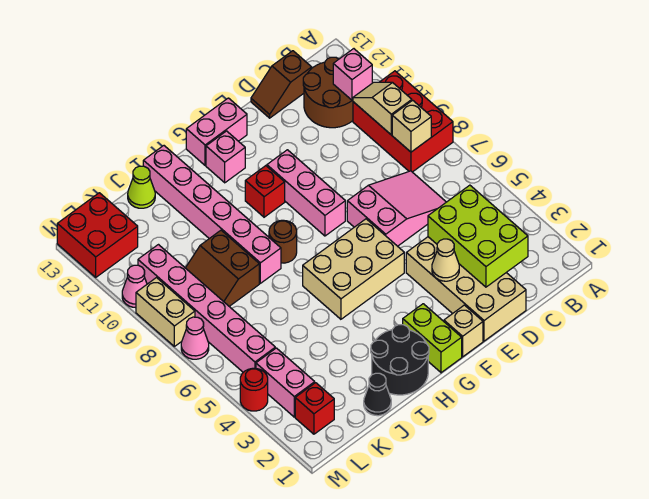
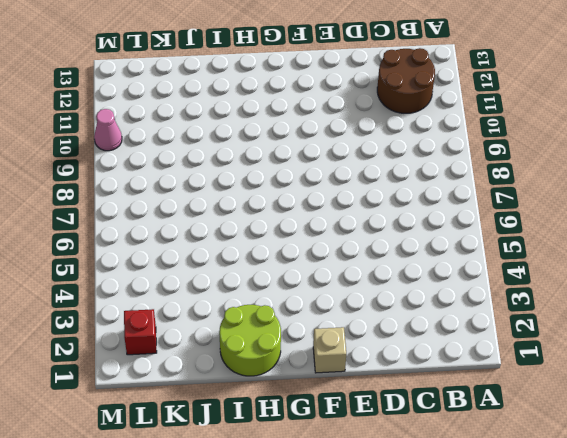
lime round brick H1:I2 level 1 -> black round brick H1:I2 level 1
none -> red brick A8:B10 level 1
none -> pink slope C6:E7 level 1 top E
none -> brown slope C13:D13 level 1 top C
none -> tan brick D1:E4 level 1

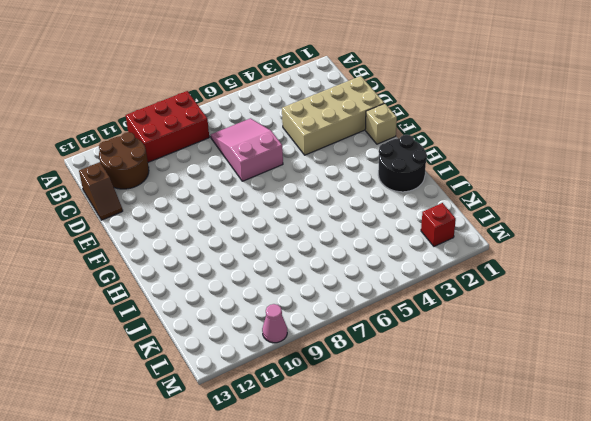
none -> tan brick F5:H6 level 1
none -> pink brick F8:F10 level 1
none -> pink brick F13:G13 level 1
none -> lime brick G1:G2 level 1

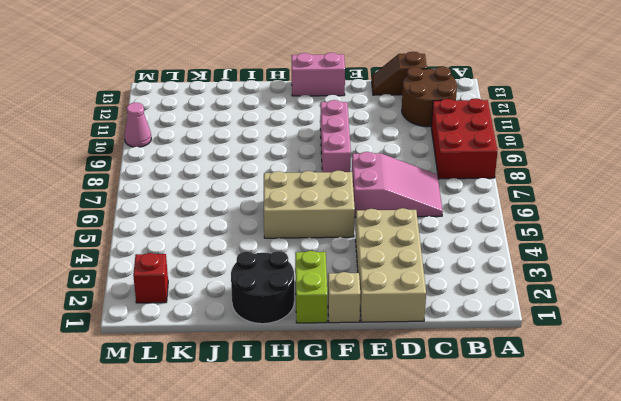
none -> red brick G10 level 1
none -> pink brick G12 level 1
none -> brown round brick H8 level 1
none -> pink brick I8:I13 level 1

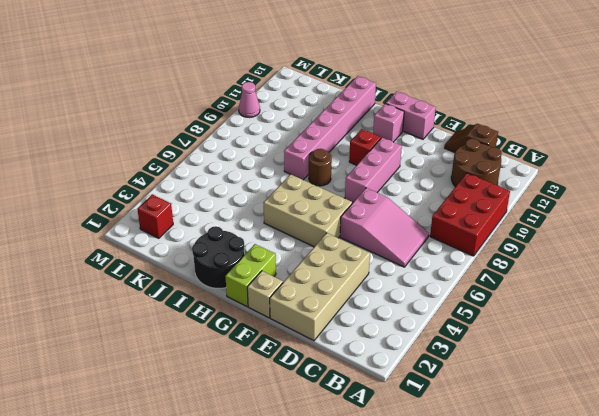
none -> black cone J1 level 1
none -> brown slope J8:K9 level 1 top J
none -> lime cone J13 level 1
none -> pink brick L3:L4 level 1

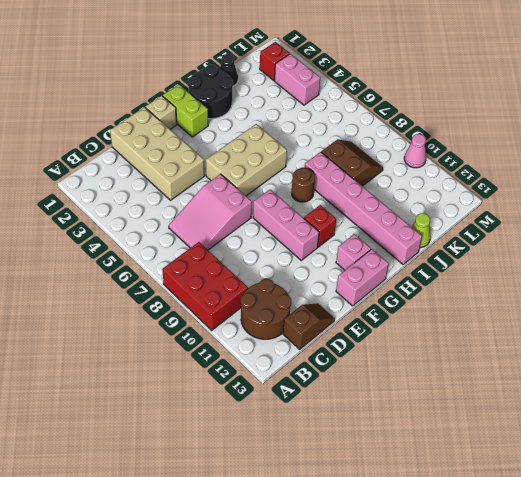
none -> pink brick L5:L10 level 1
none -> red brick L12:M13 level 1
none -> red round brick M4 level 1
none -> pink cone M7 level 1

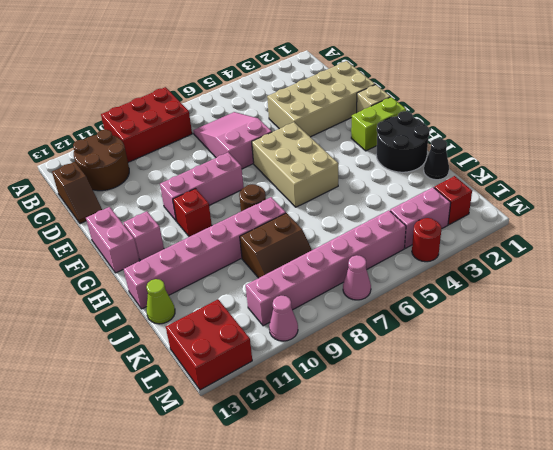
none -> tan brick M8:M9 level 1
none -> tan brick B8 level 2
none -> tan slope B9:B10 level 2 top 9
none -> pink brick B11 level 2

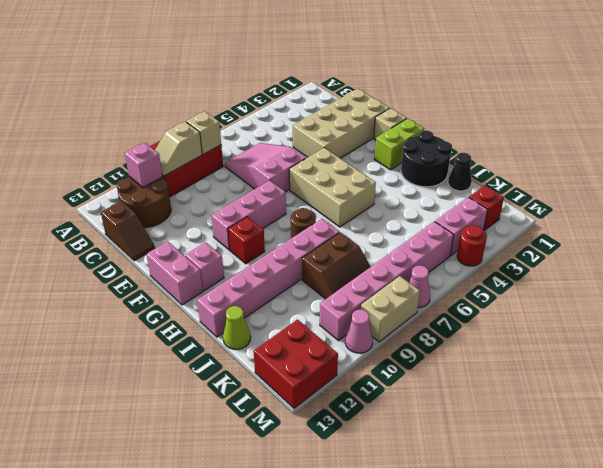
none -> lime brick C2:D4 level 2
none -> tan cone E3 level 2

